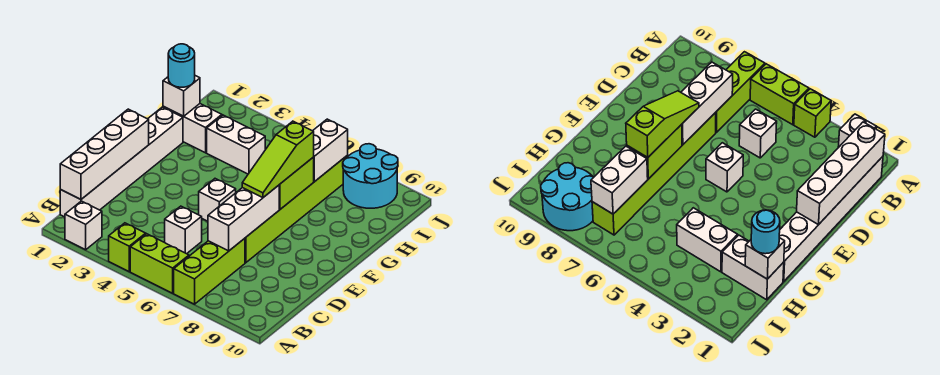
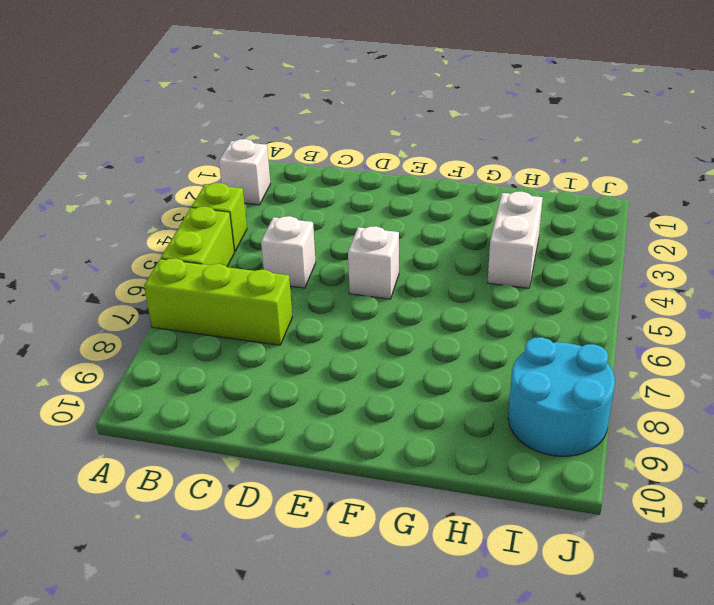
none -> white brick B1:G1 level 1
none -> lime brick D7:I7 level 1
none -> white brick H1:H2 level 1

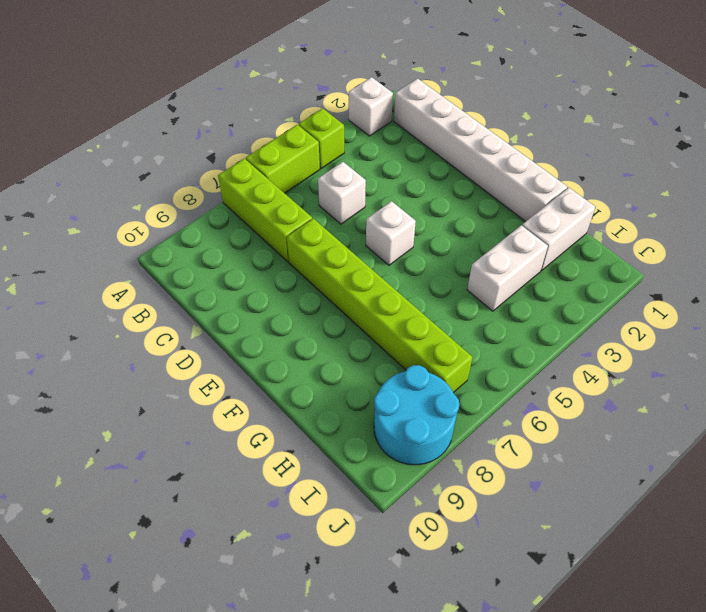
none -> white brick B1:E1 level 2
none -> white brick C7:E7 level 2
none -> lime brick F7:G7 level 2

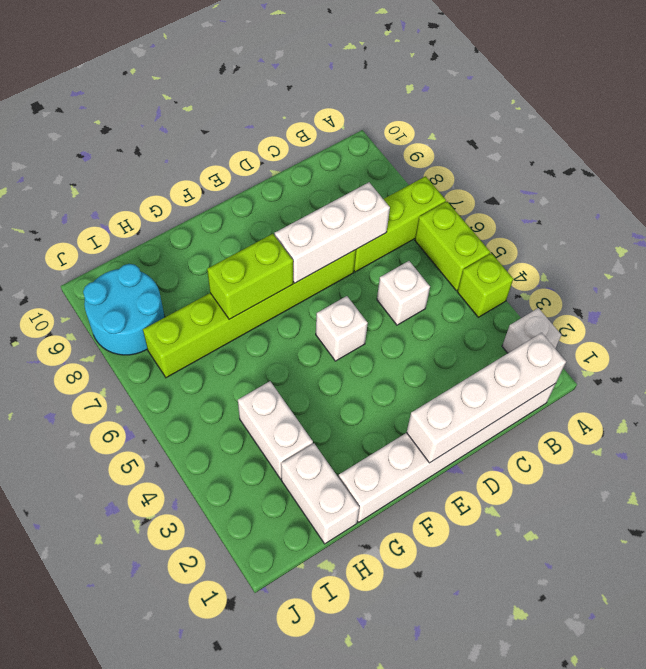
none -> white brick H1 level 2
none -> white brick H7:I7 level 2
none -> lime slope E7:G7 level 3 top G

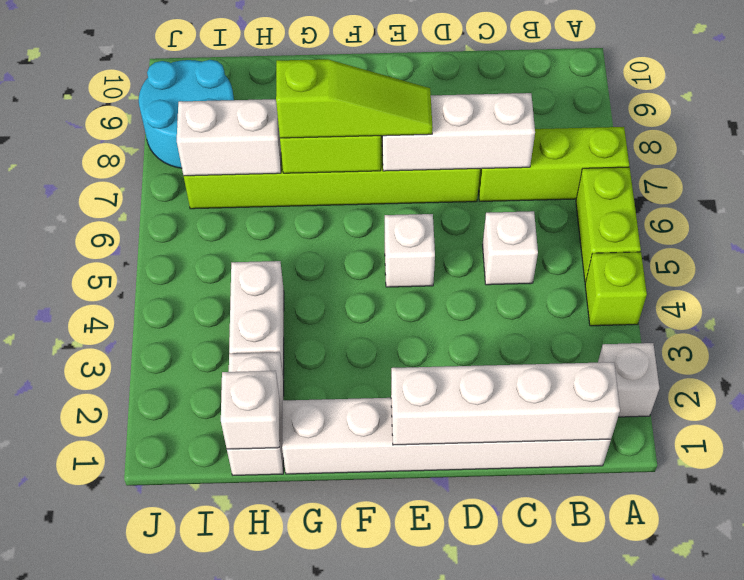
none -> cyan round brick H1 level 3

